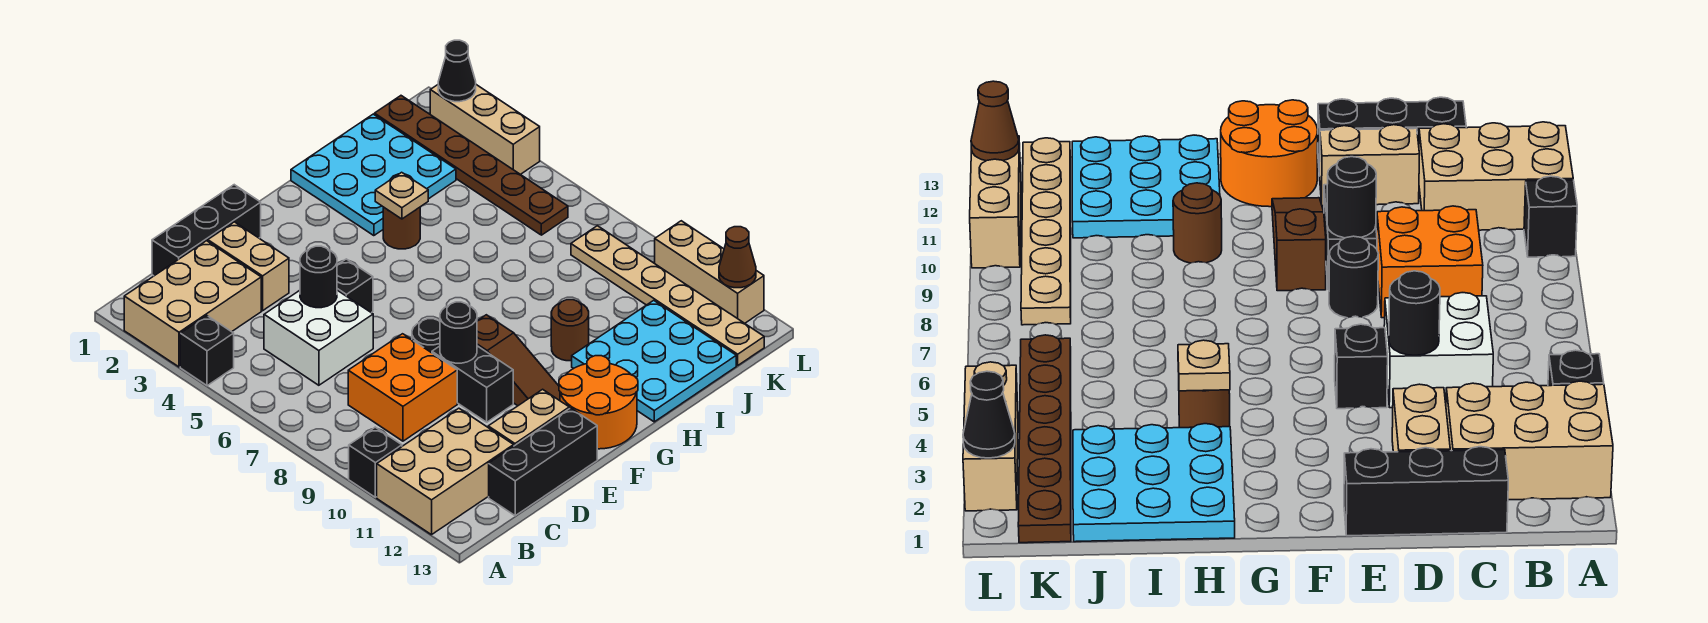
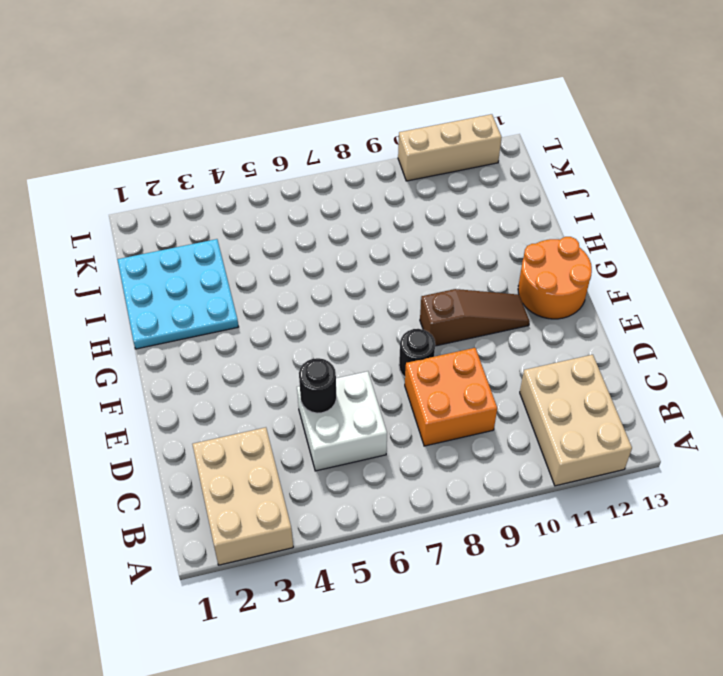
none -> black brick A4 level 1
none -> black brick A10 level 1
none -> black brick C1:E1 level 1

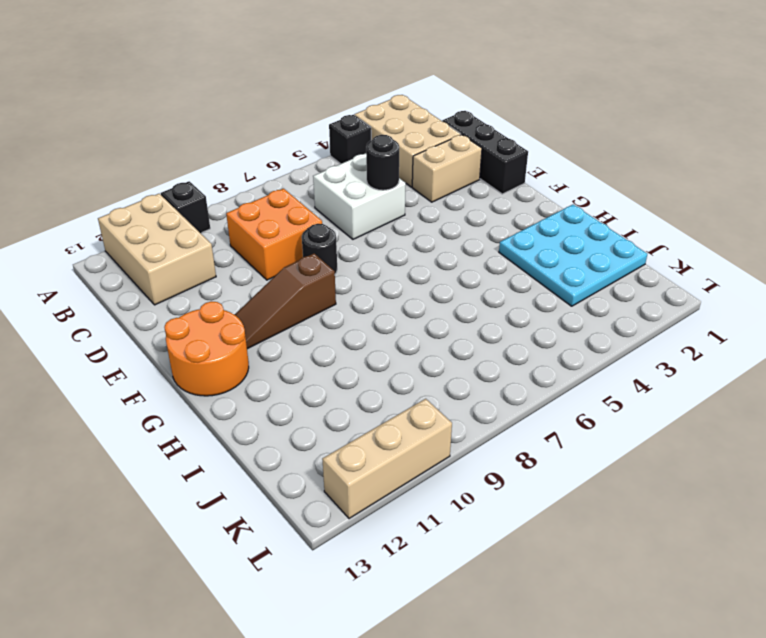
none -> black brick C13:E13 level 1
none -> tan brick D12:E12 level 1
none -> black brick E5 level 1

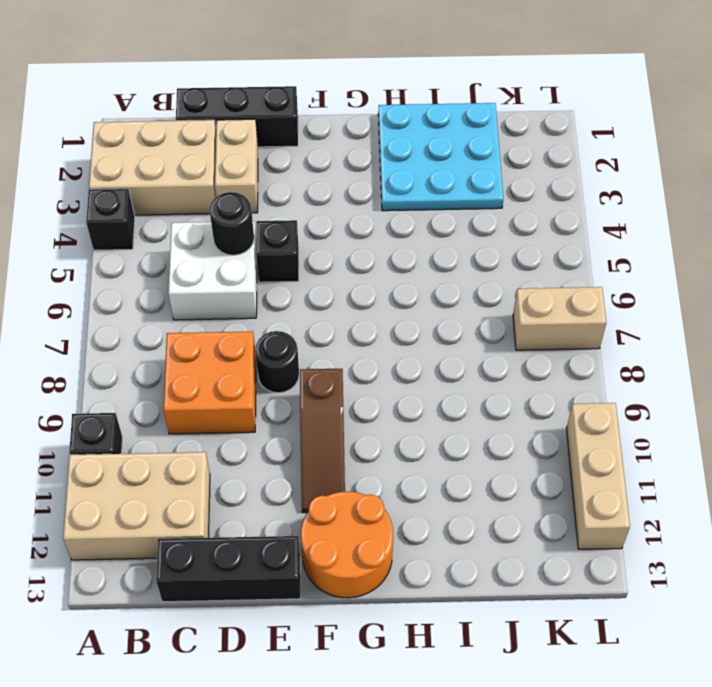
tan brick K7:L7 level 1 -> tan brick D12:E12 level 1
none -> black brick E9:E10 level 1
none -> brown round brick H4 level 1
none -> brown round brick H10 level 1

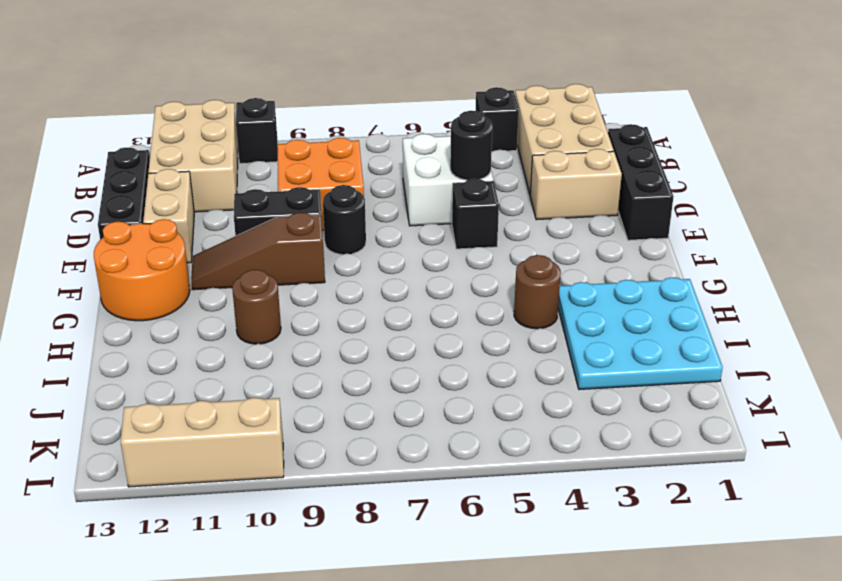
none -> cyan plate H11:J13 level 1
none -> brown plate K1:K6 level 1
none -> tan plate K8:K13 level 1

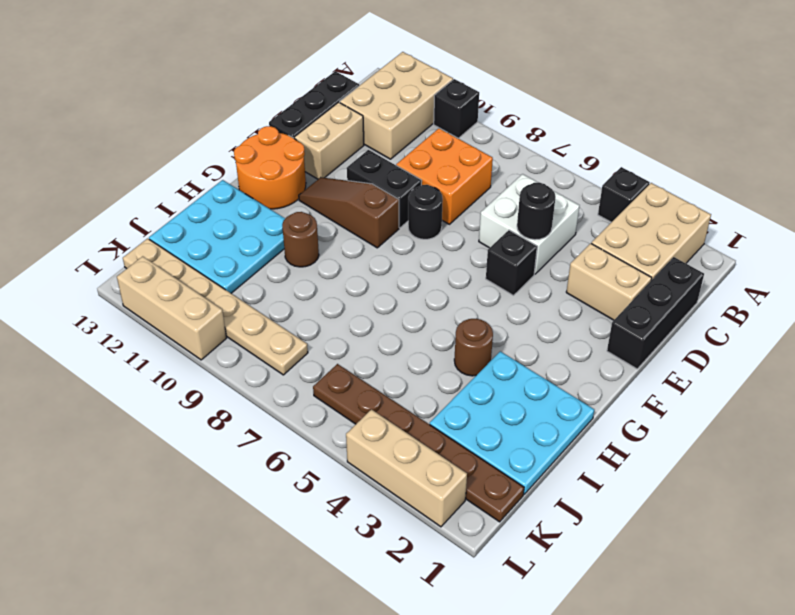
none -> black round brick E9 level 2
none -> tan plate H4 level 2
none -> black cone L2 level 2

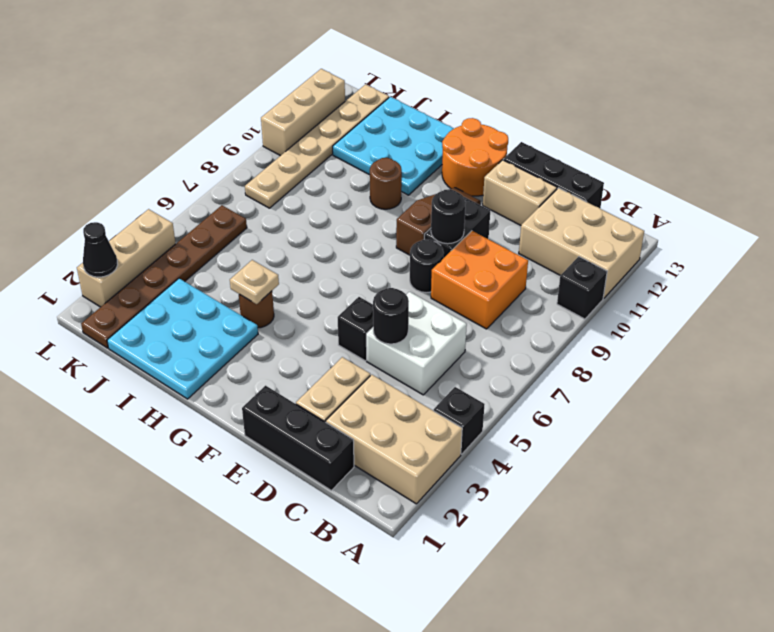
none -> brown cone L12 level 2

